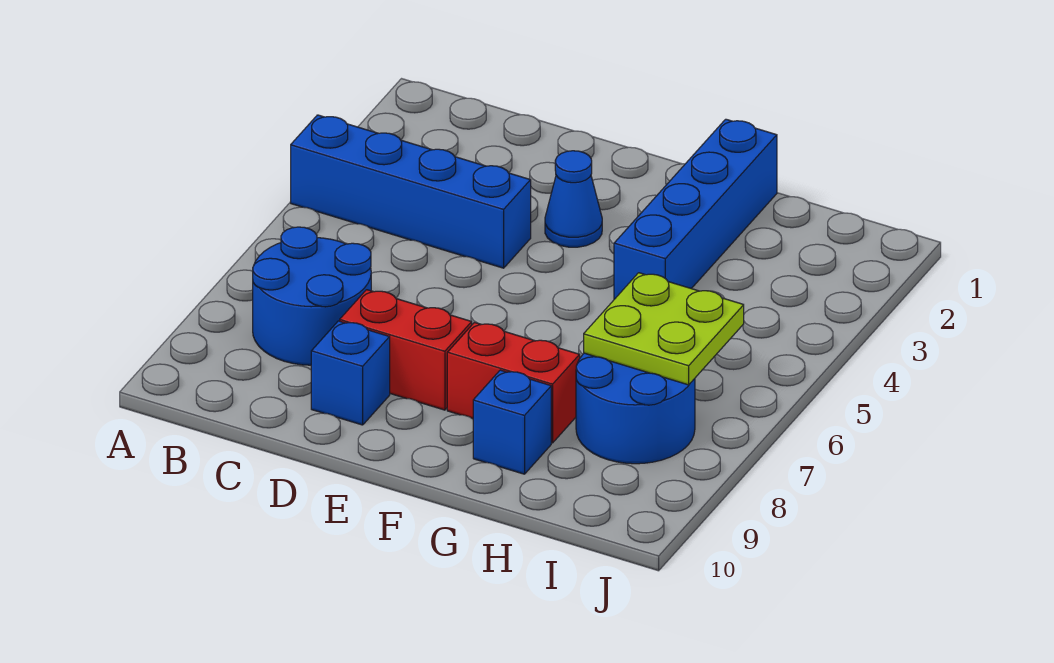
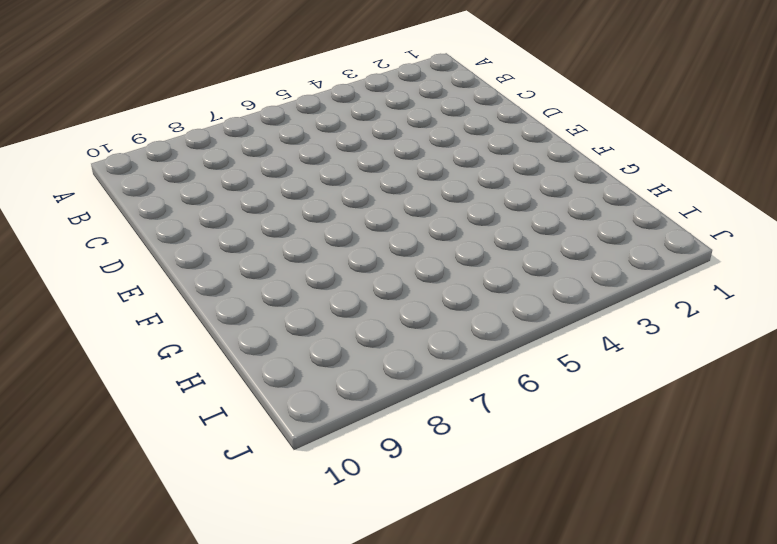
none -> blue brick A4:D4 level 1
none -> blue round brick B7:C8 level 1

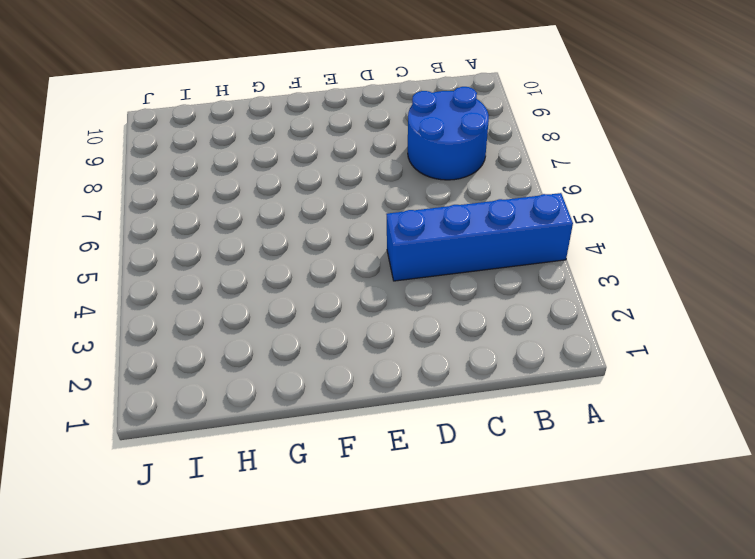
none -> red brick D8:E8 level 1
none -> blue brick D9 level 1

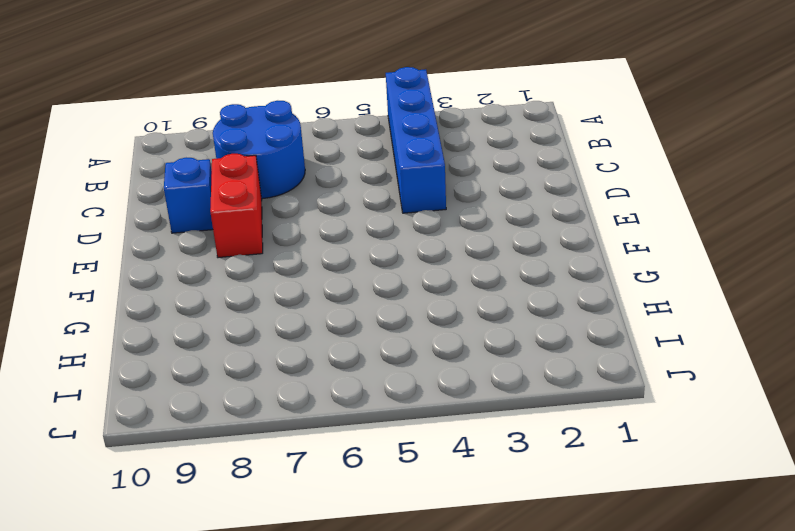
none -> blue cone E3 level 1
none -> red brick F8:G8 level 1

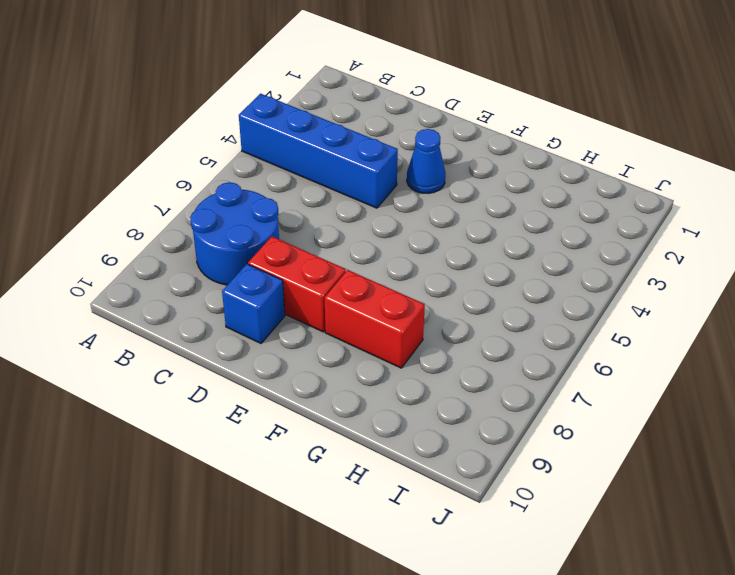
none -> blue brick G1:G4 level 1
none -> blue brick G9 level 1

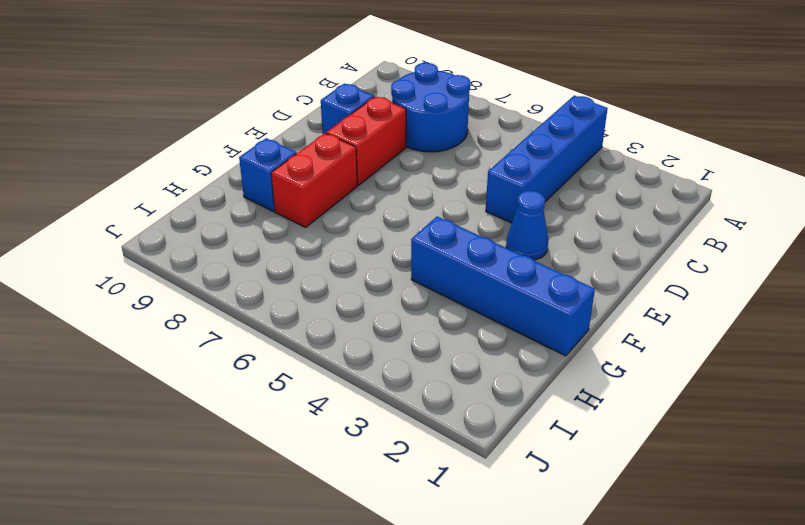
none -> blue round brick H7:I8 level 1
none -> lime plate H6:I7 level 2

